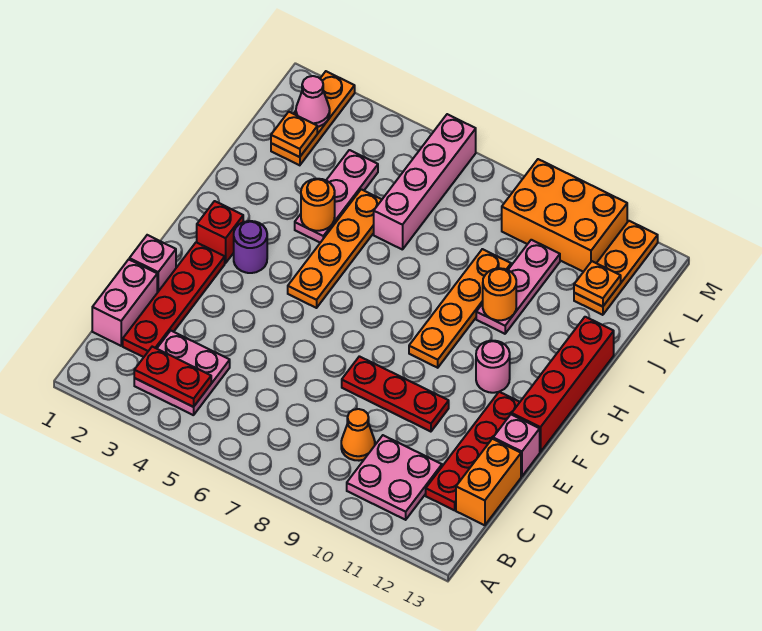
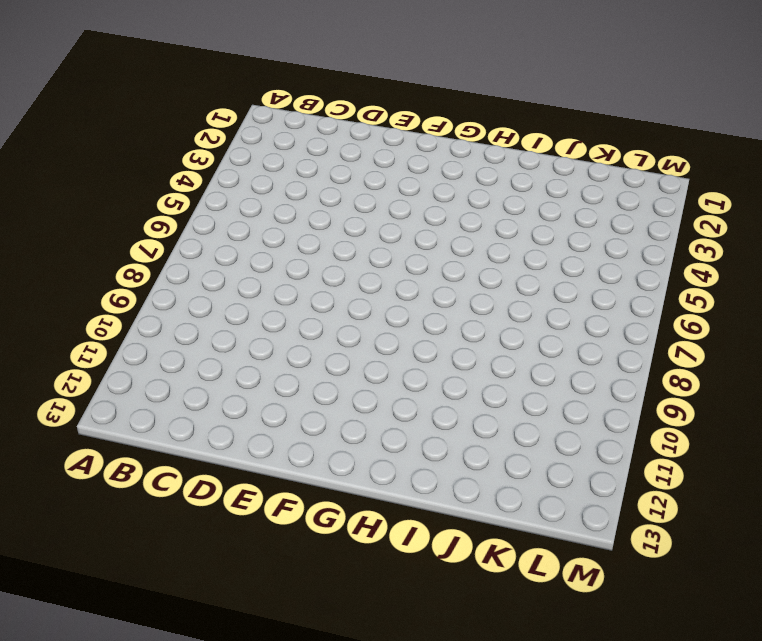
none -> pink plate B3:C4 level 1
none -> pink plate B10:C11 level 1
none -> pink brick C1:D1 level 1

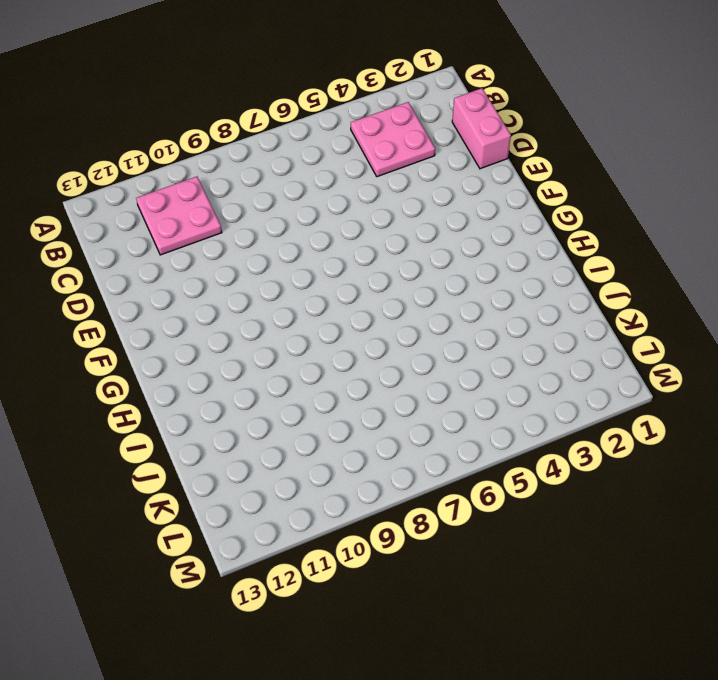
none -> red plate C2:F2 level 1
none -> orange cone C9 level 1
none -> red plate C12:F12 level 1

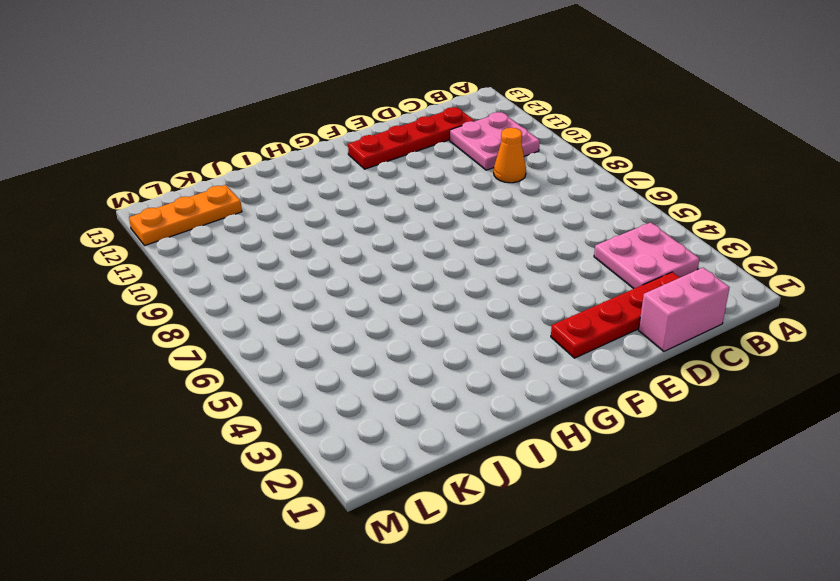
none -> orange brick C13:D13 level 1
none -> pink brick E1 level 1
none -> red plate E8:E10 level 1

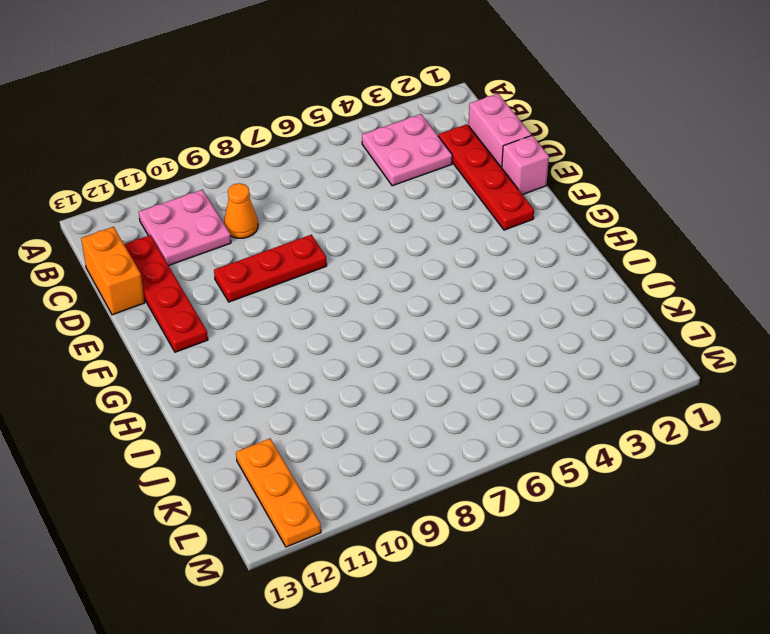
none -> pink brick E13 level 1
none -> red brick F13:I13 level 1
none -> red brick G2 level 1

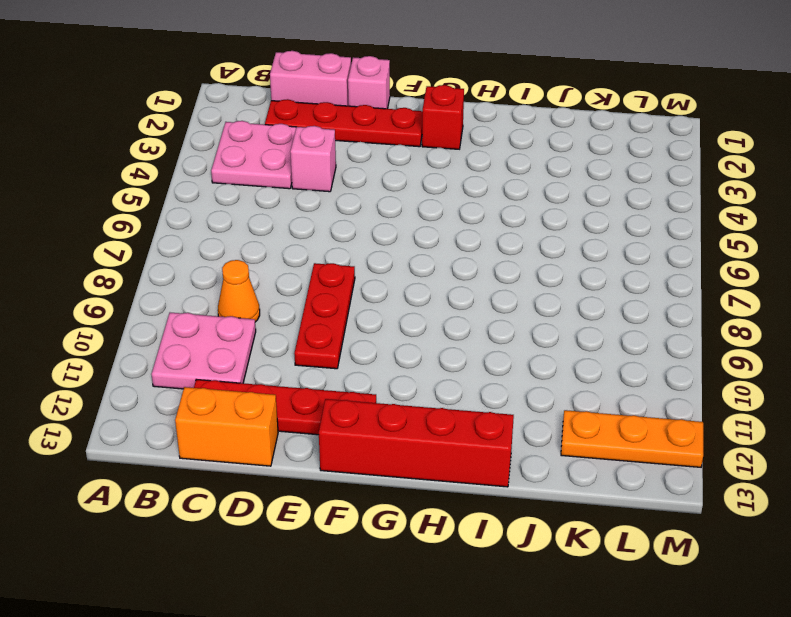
pink brick D4 level 1 -> pink brick E13 level 1
none -> purple round brick G3 level 1
none -> orange plate G5:J5 level 1
none -> orange plate G9:J9 level 1

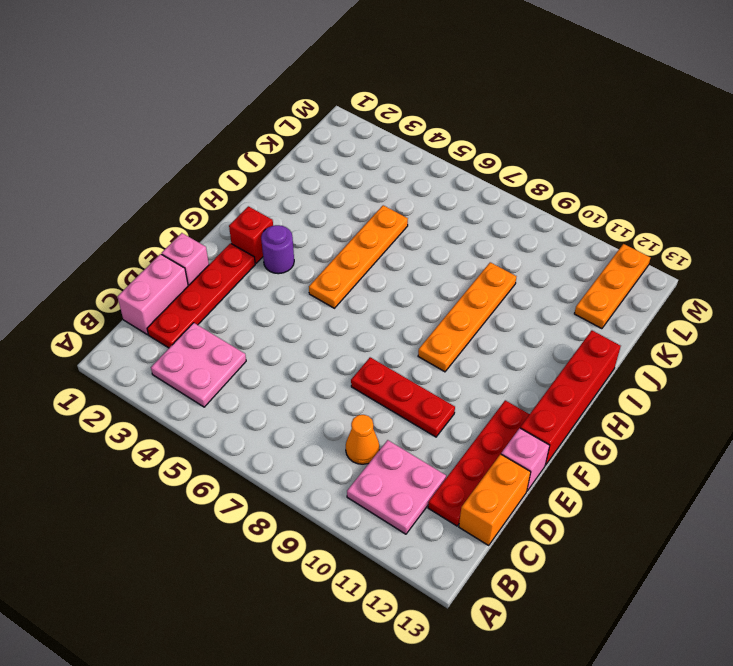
none -> pink round brick G11 level 1
none -> pink plate I4:K4 level 1
none -> pink plate I10:K10 level 1

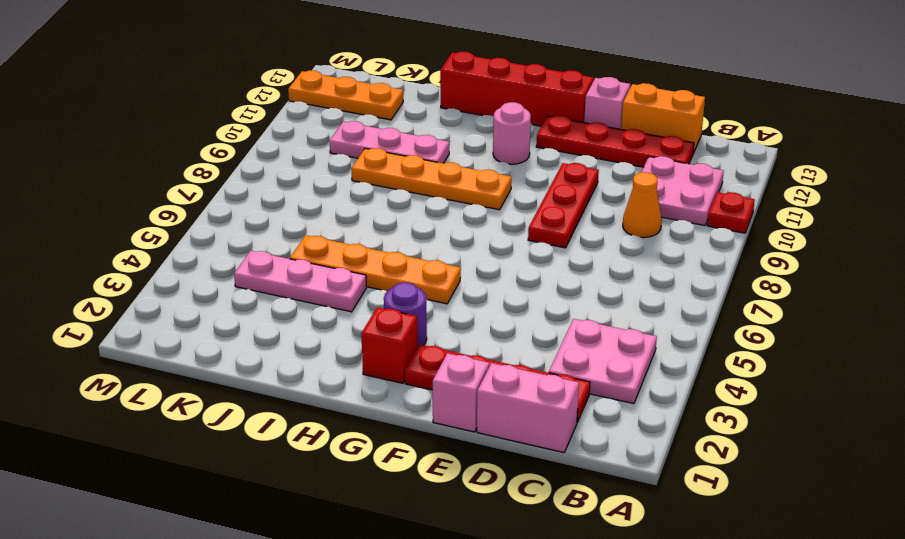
red plate A10 level 1 -> none
none -> pink brick J6:M6 level 1
none -> orange plate K2:M2 level 1
none -> orange brick L9:M11 level 1

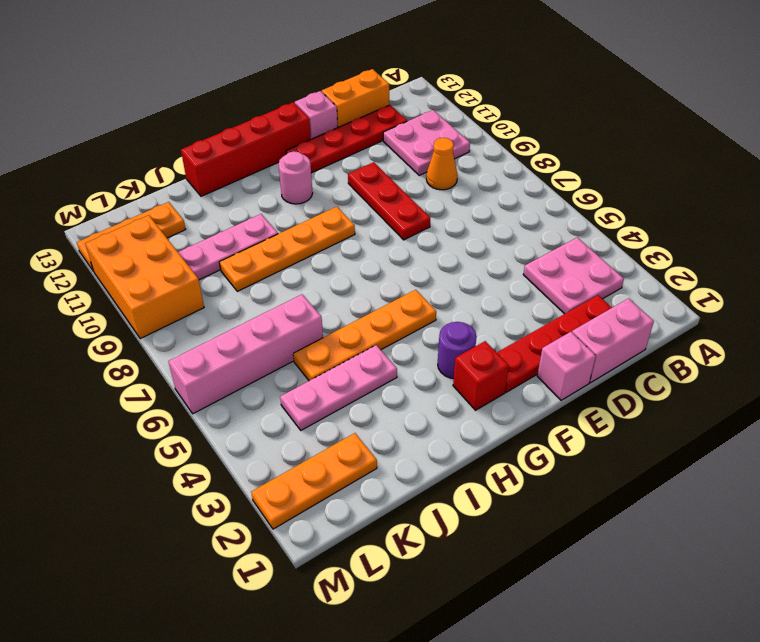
none -> red plate B3:B4 level 2
none -> orange round brick I4 level 2
none -> orange round brick I10 level 2

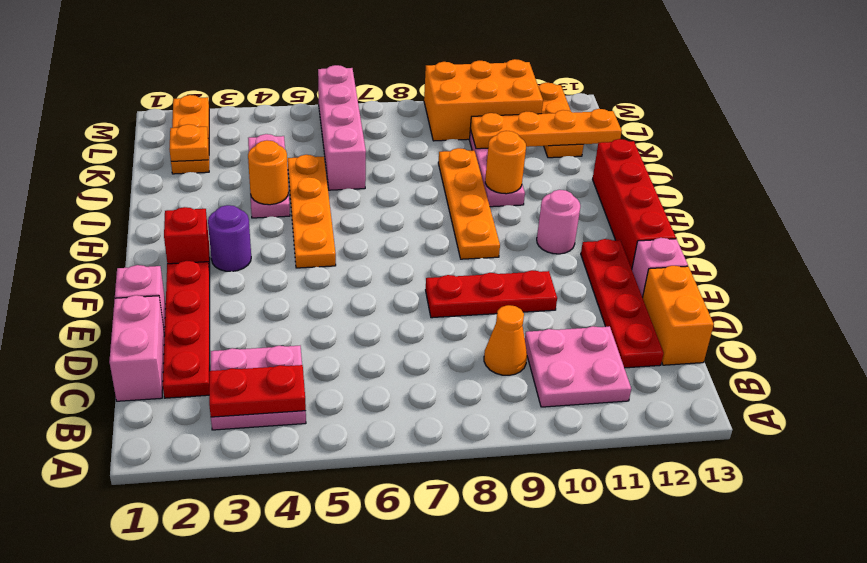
orange plate K10:K13 level 2 -> orange plate K12 level 2
none -> pink cone L2 level 2

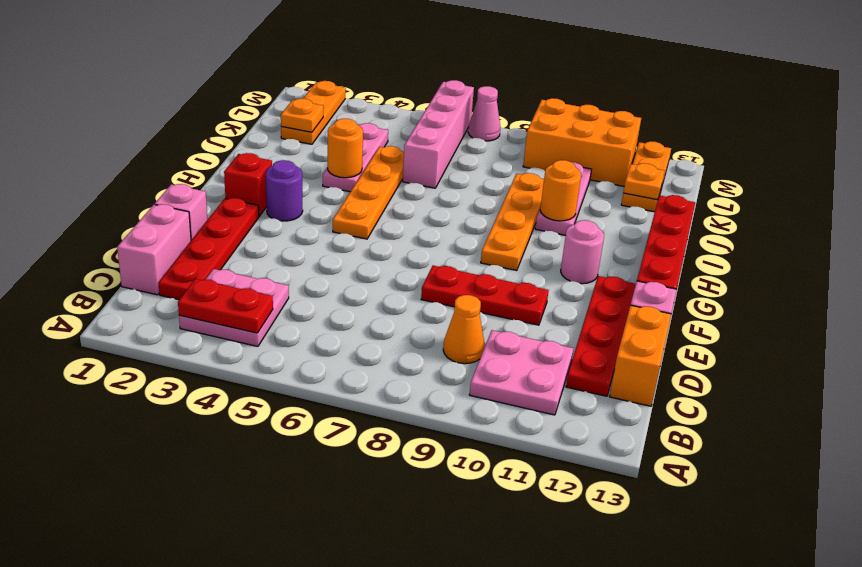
pink cone M7 level 1 -> pink cone L2 level 2

